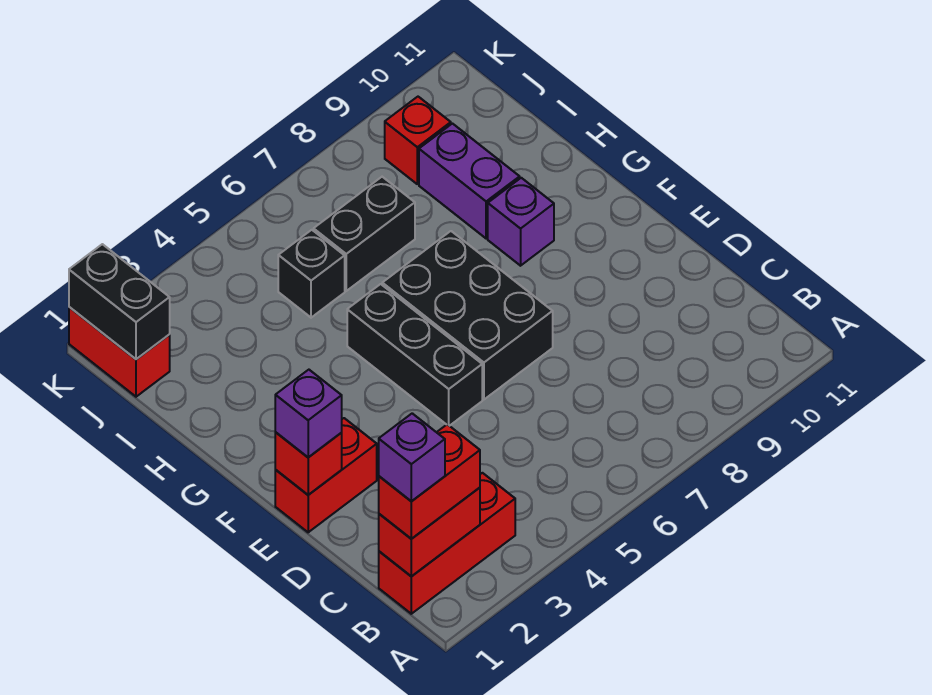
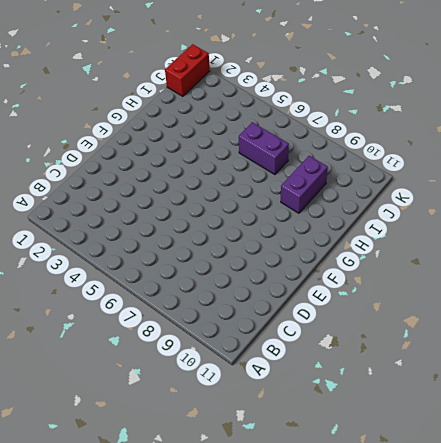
purple brick I6:I7 level 1 -> black brick I6:I7 level 1
none -> red brick B1:B3 level 1
none -> red brick E1:E2 level 1
none -> black brick E5:G5 level 1

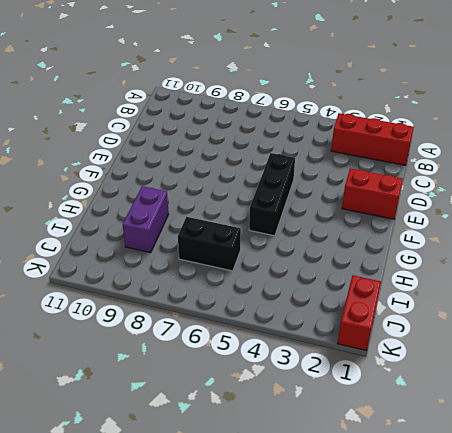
none -> black brick E6:G7 level 1
none -> purple brick G9 level 1
none -> black brick I5 level 1

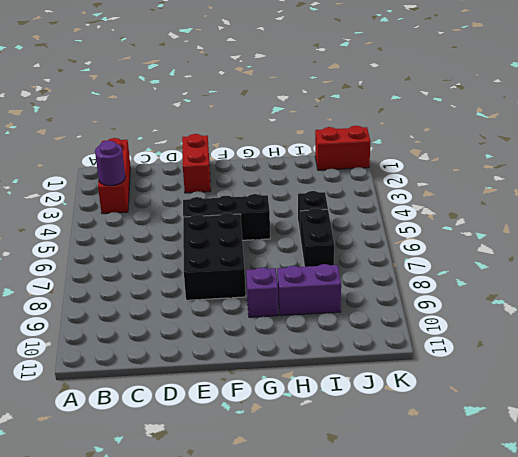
purple round brick B3 level 2 -> none
black brick E6:F8 level 1 -> black brick E6:G7 level 1
none -> red brick J9 level 1
none -> red brick B1:B2 level 2
none -> red brick E1 level 2

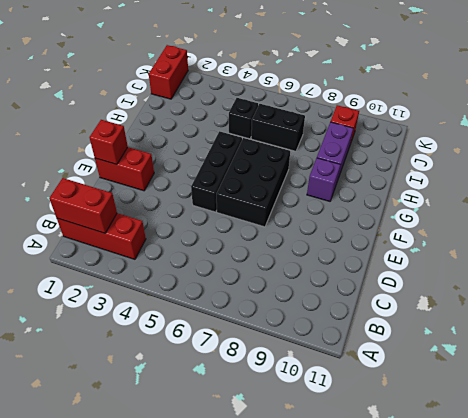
none -> black brick J1:K1 level 2
none -> red brick B1:B2 level 3
none -> purple brick E1 level 3

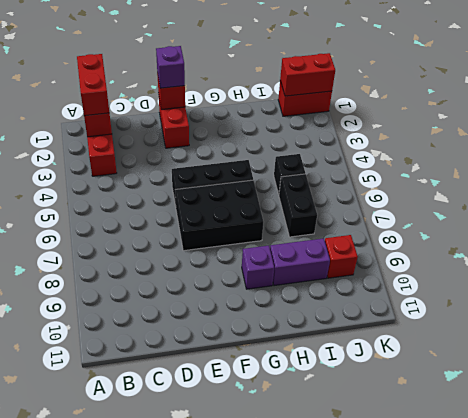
red brick J1:K1 level 2 -> black brick J1:K1 level 2
none -> purple brick B1 level 4

